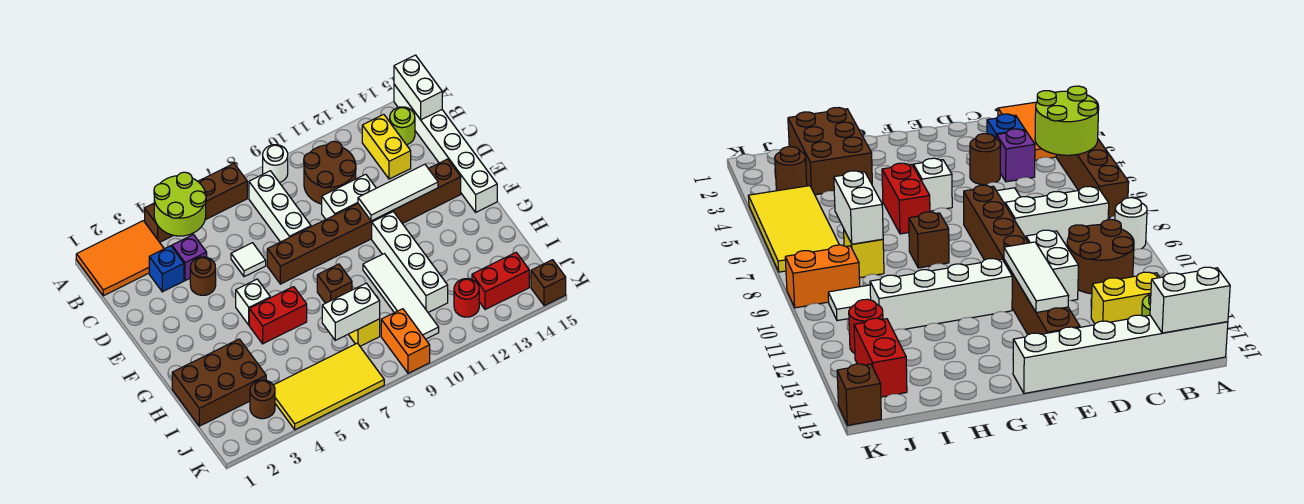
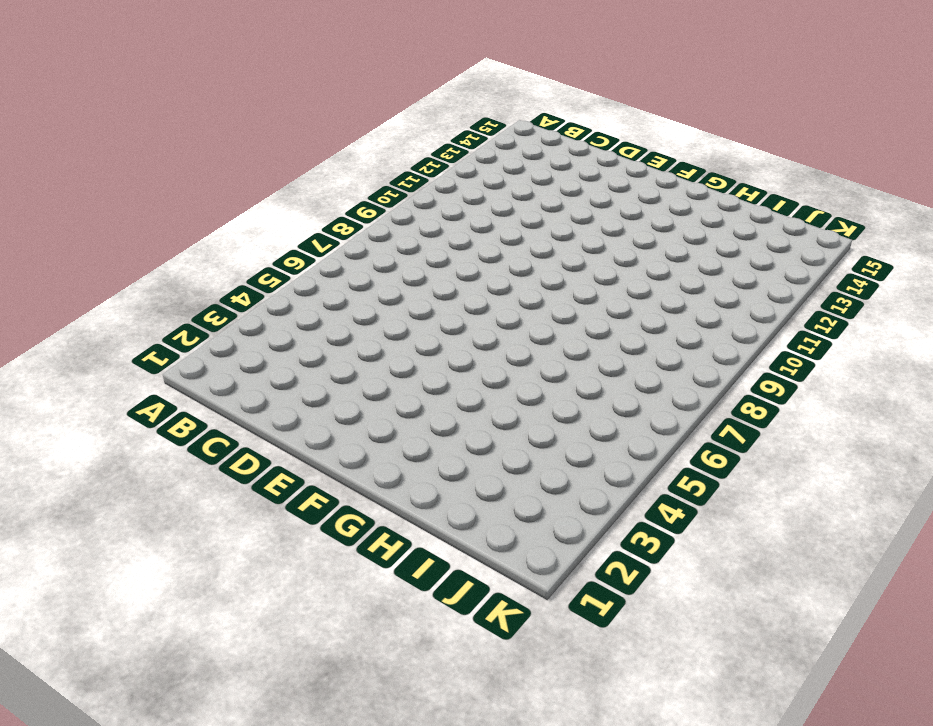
none -> orange tile A1:B3 level 1
none -> brown brick A4:A7 level 1
none -> white round brick A9 level 1
none -> white brick A15:F15 level 1

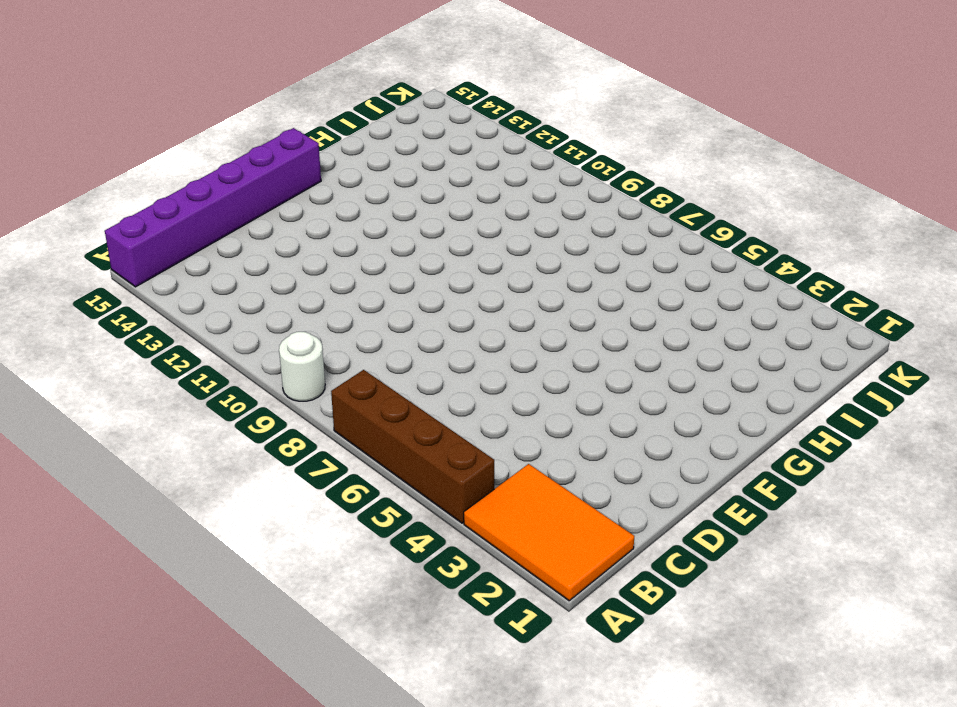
purple brick A15:F15 level 1 -> white brick A15:F15 level 1
none -> white brick B8:D8 level 1
none -> brown round brick B10:C11 level 1
none -> yellow brick B13:C13 level 1
none -> lime round brick B14 level 1

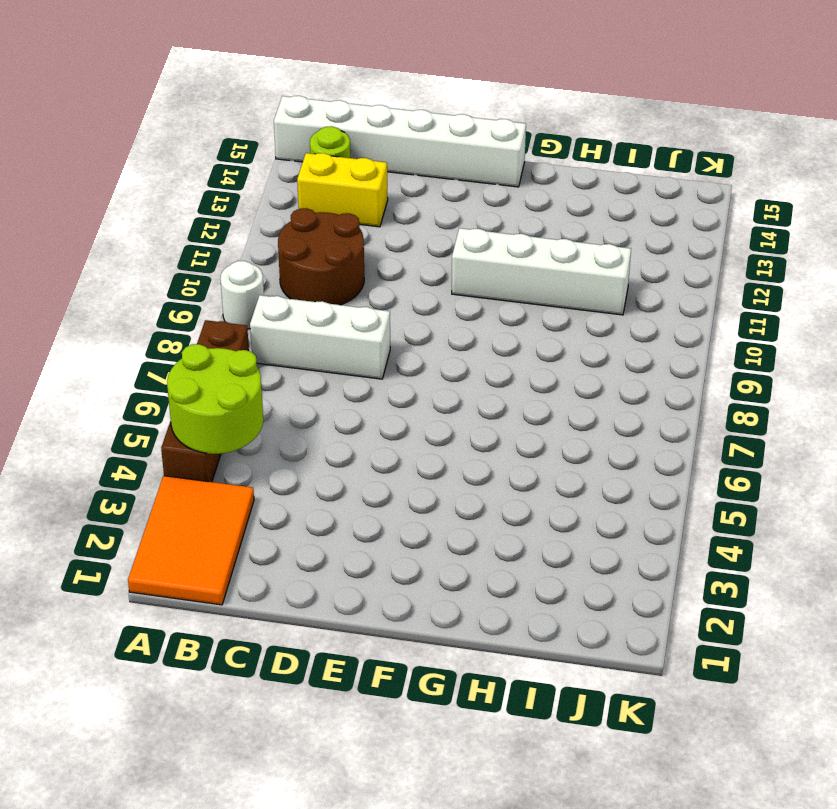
none -> blue brick C3 level 1
none -> purple brick C4 level 1
none -> brown round brick D4 level 1
none -> white tile D6 level 1

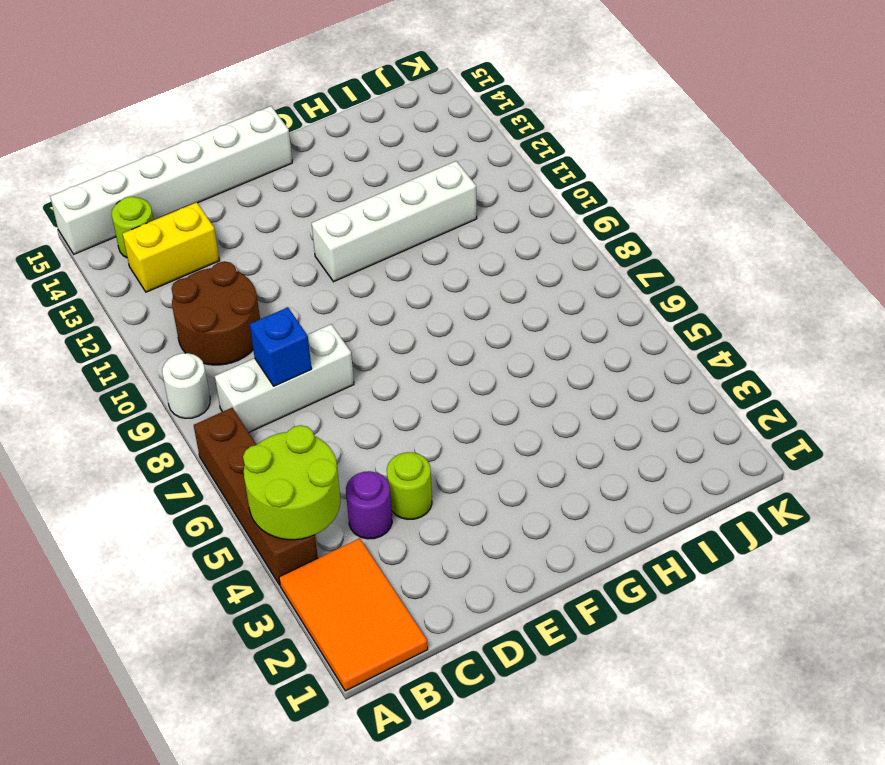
purple round brick C4 level 1 -> purple brick C4 level 1
blue brick C8 level 2 -> blue brick C3 level 1
lime round brick D4 level 1 -> brown round brick D4 level 1
none -> white tile D6 level 1
none -> white brick D10:D11 level 1
none -> brown brick E7:E14 level 1
none -> white brick F5 level 1

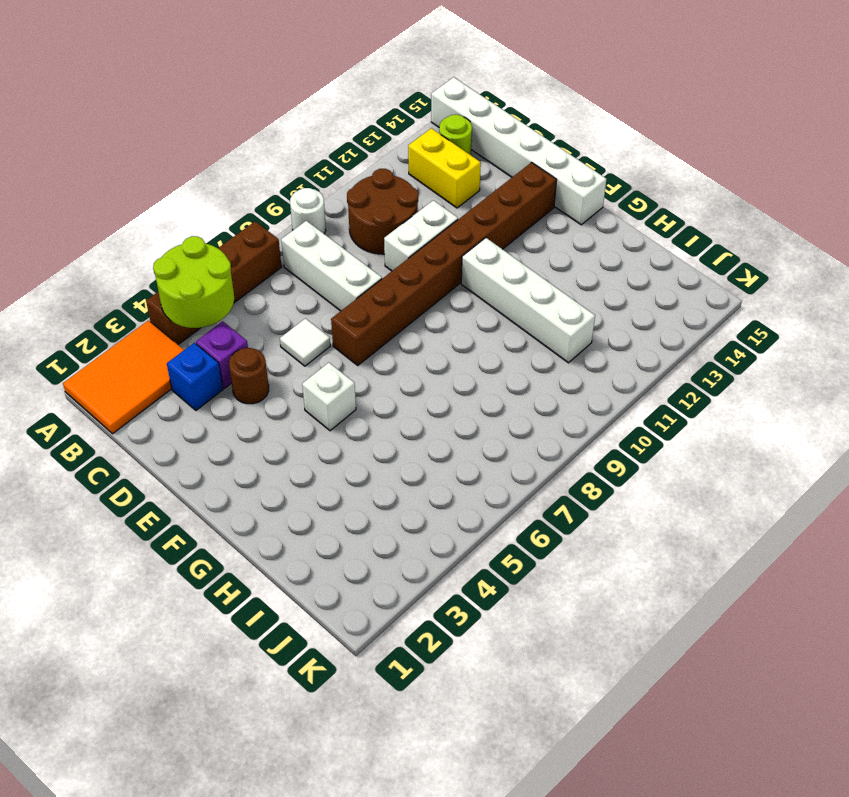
none -> red brick G5:G6 level 1
none -> brown brick G8 level 1
none -> white tile G10:J10 level 1
none -> brown brick H1:I3 level 1

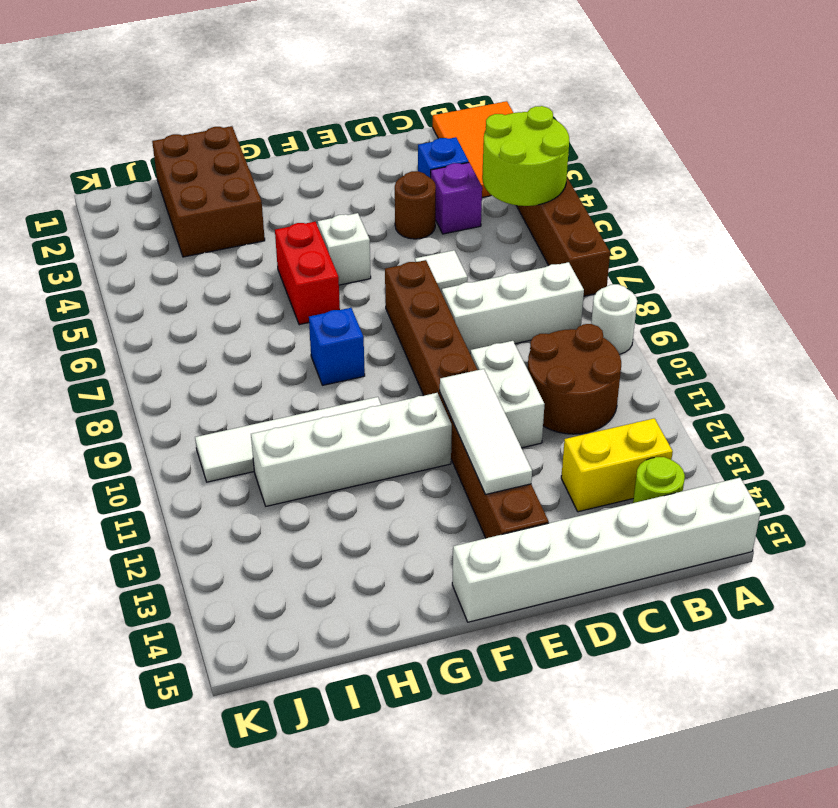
blue brick G8 level 1 -> brown brick G8 level 1
none -> yellow brick I8 level 1
none -> brown round brick J3 level 1
none -> yellow tile J4:K7 level 1
none -> orange brick J9:K9 level 1

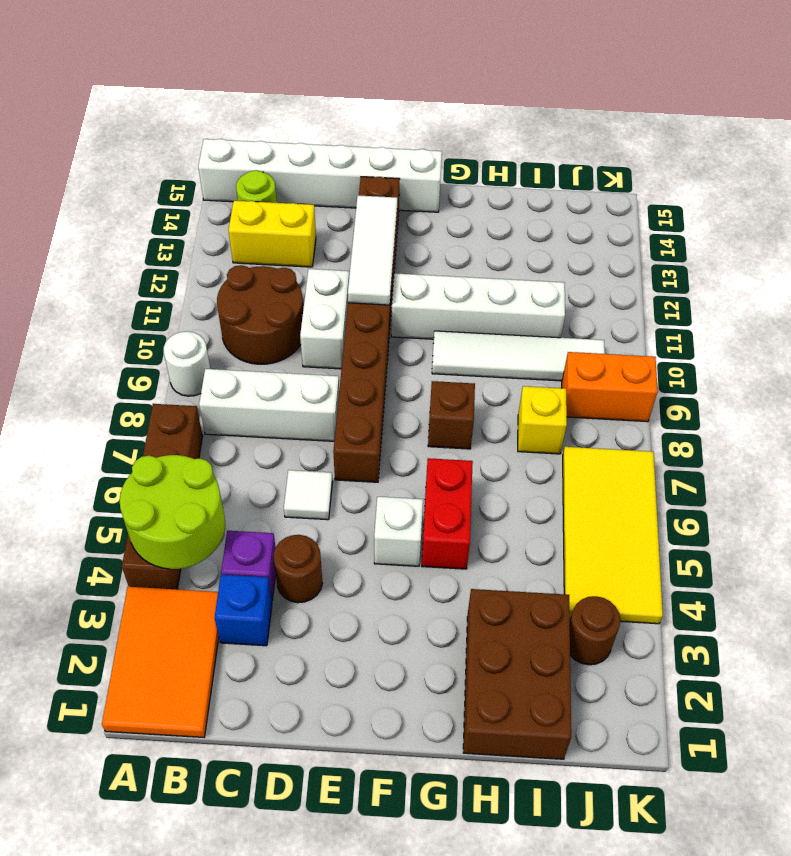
none -> red round brick J12 level 1
none -> red brick J13:J14 level 1
none -> brown brick K15 level 1
none -> white brick A15:B15 level 2

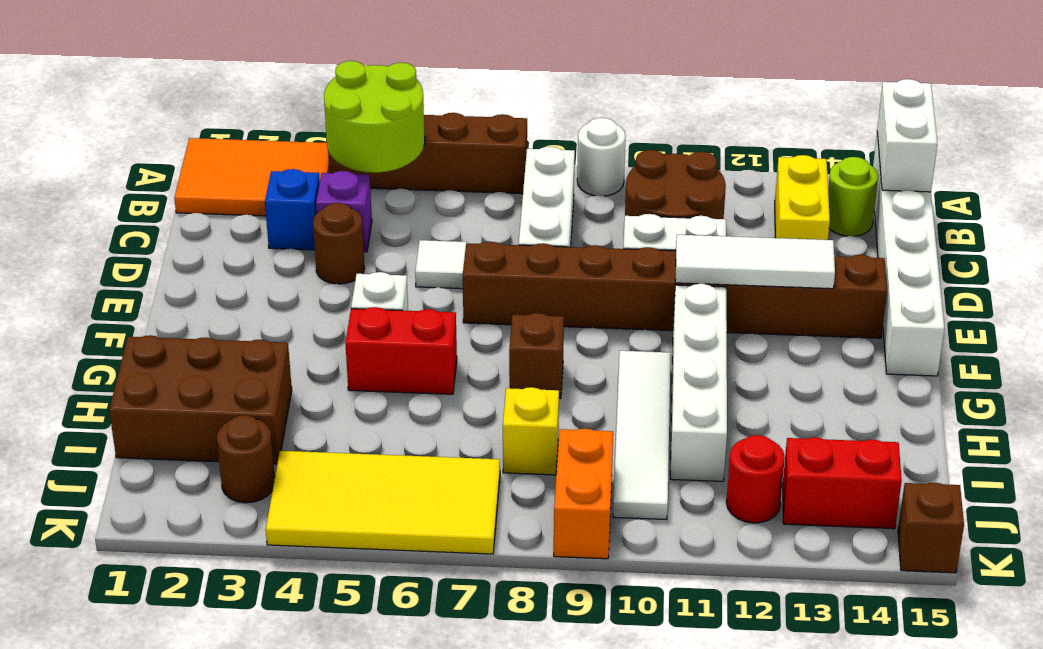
none -> white brick I7:I8 level 2

